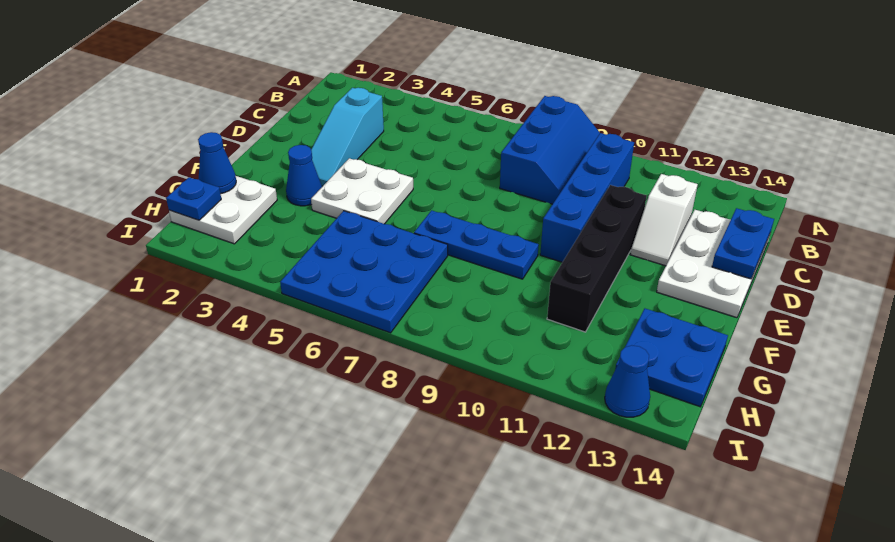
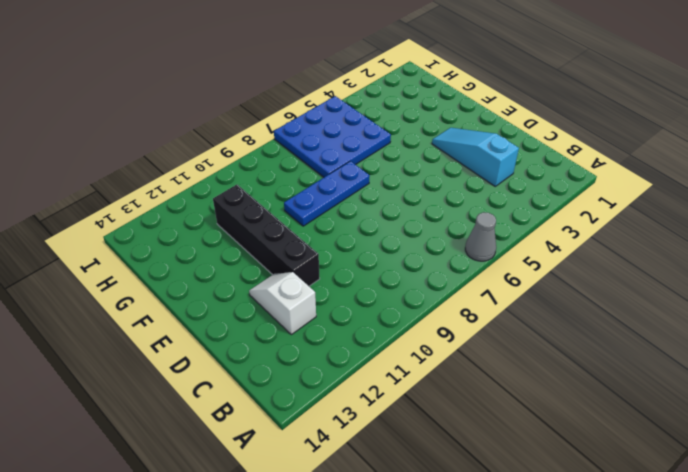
grey cone A6 level 1 -> none
none -> blue slope A8:C9 level 1 top 8
none -> blue brick B10:E10 level 1
none -> white plate C13:E14 level 1

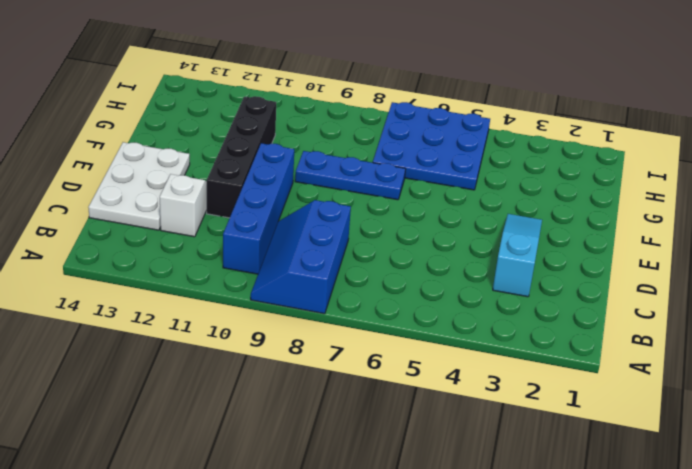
none -> white plate E4:F5 level 1
none -> blue cone F3 level 1
none -> white plate G1:H2 level 1

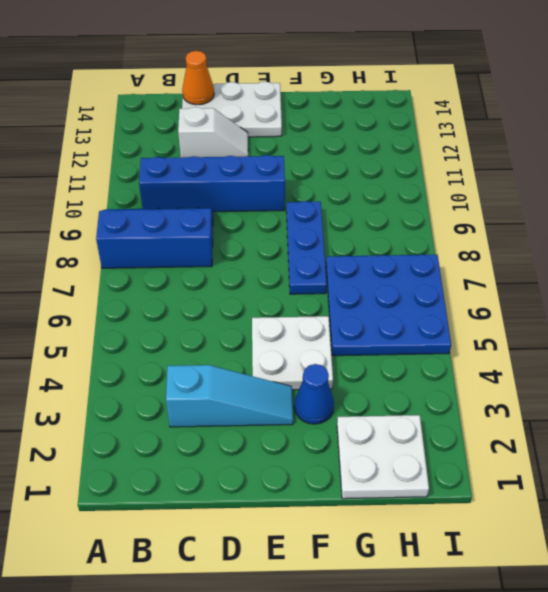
orange cone C14 level 2 -> blue plate C14:D14 level 2
none -> black brick D11:G11 level 1
none -> blue plate G13:H14 level 1
none -> blue cone I13 level 1

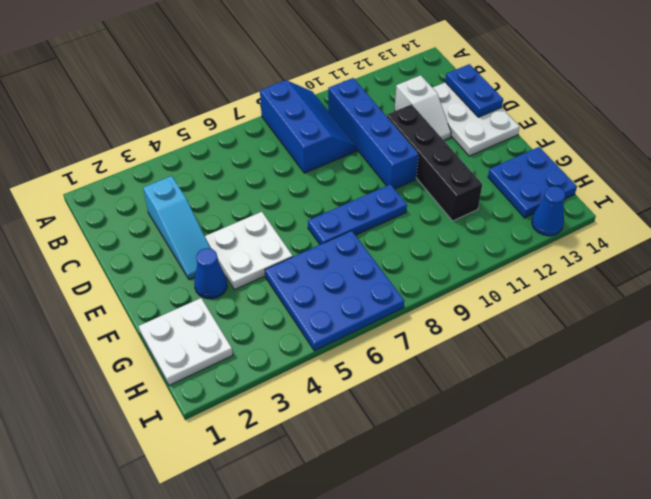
none -> blue cone G1 level 2
none -> blue plate H1 level 2

